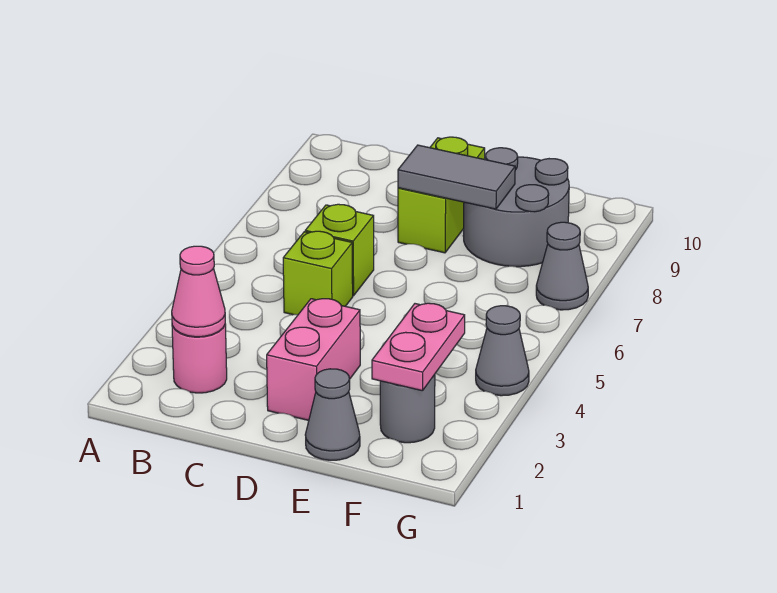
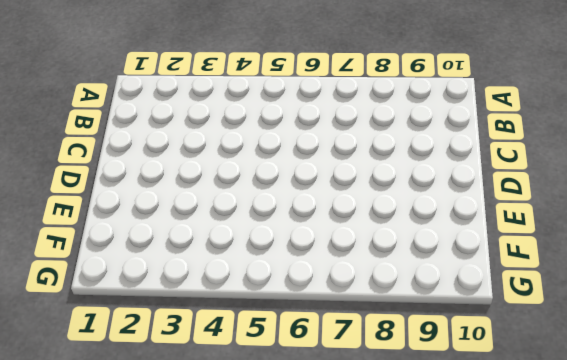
none -> pink round brick B2 level 1
none -> lime brick C5 level 1
none -> lime brick C6 level 1

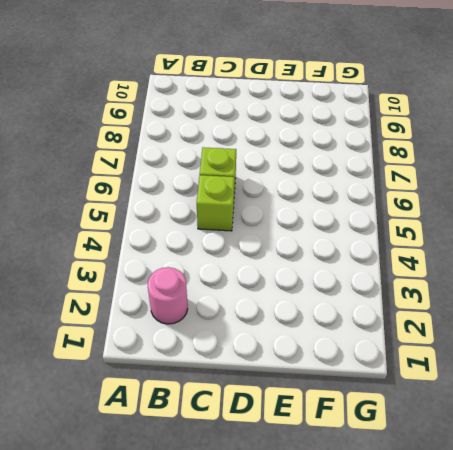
none -> pink brick D2:D3 level 1
none -> lime brick D8:D9 level 1
none -> grey cone E1 level 1

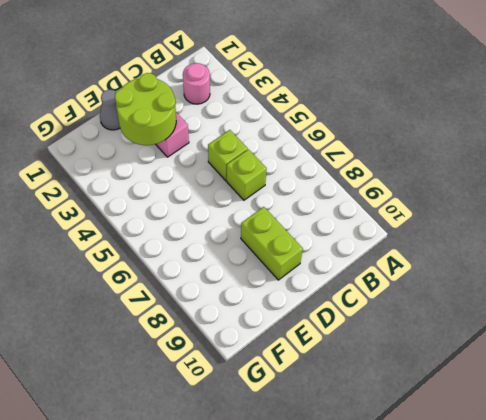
lime round brick D2:E3 level 2 -> none
none -> grey round brick E8:F9 level 1
none -> grey round brick F2 level 1
none -> grey cone G4 level 1

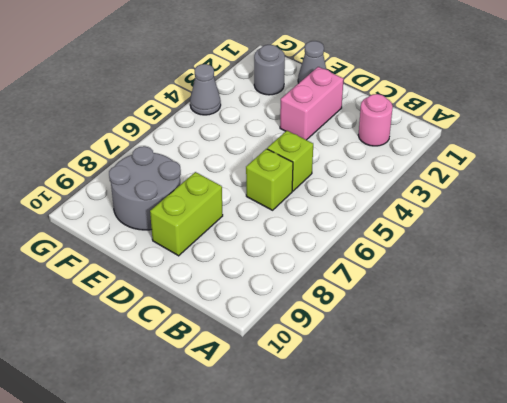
none -> grey cone G7 level 1
none -> pink cone B2 level 2
none -> grey tile D8:E8 level 2

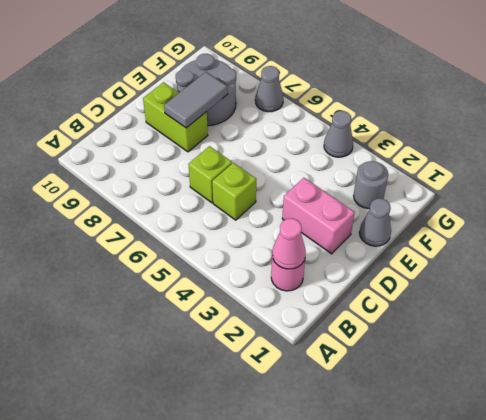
none -> pink plate F2:F3 level 2

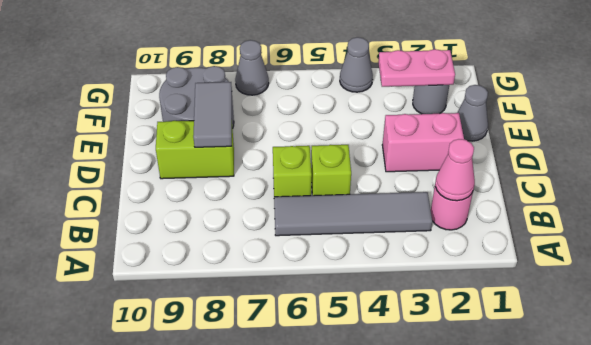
grey tile B3:B6 level 1 -> none

